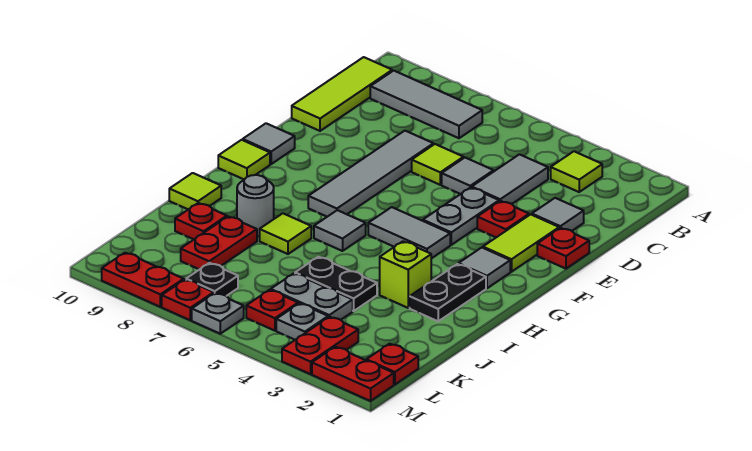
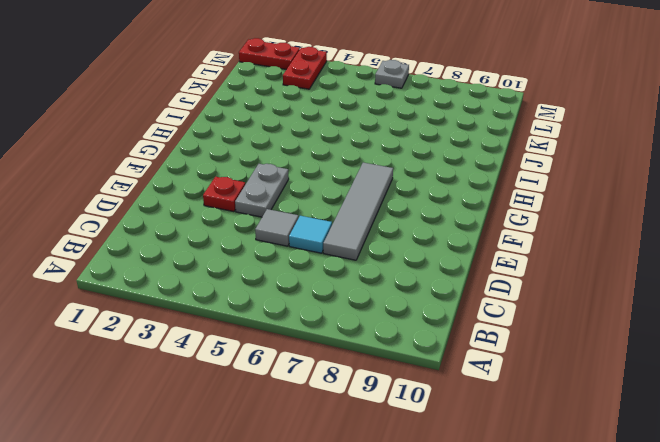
cyan tile D6 level 1 -> lime tile D6 level 1
none -> lime tile B3 level 1
none -> grey tile B7:B9 level 1
none -> lime tile B10:D10 level 1
none -> grey tile C4:D4 level 1

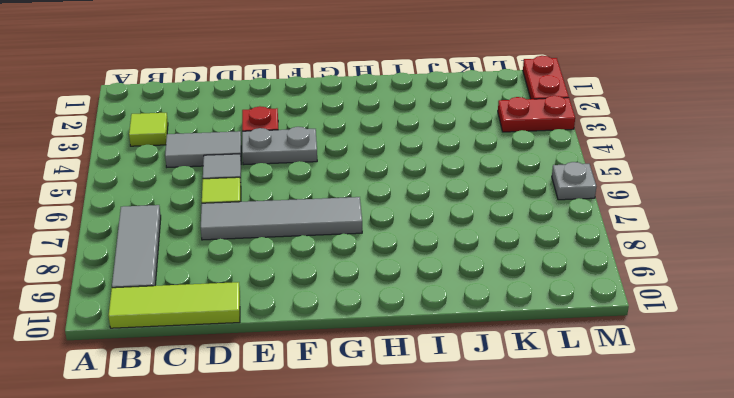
none -> grey tile D2 level 1
none -> red plate E1 level 1
none -> lime tile E2:F2 level 1
none -> grey tile F10 level 1

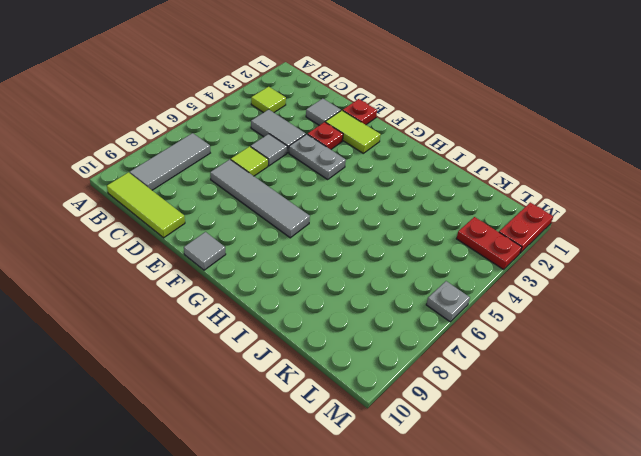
none -> grey tile G2 level 1
none -> grey tile G4:G5 level 1
none -> lime tile G10 level 1
none -> black plate H2:I2 level 1

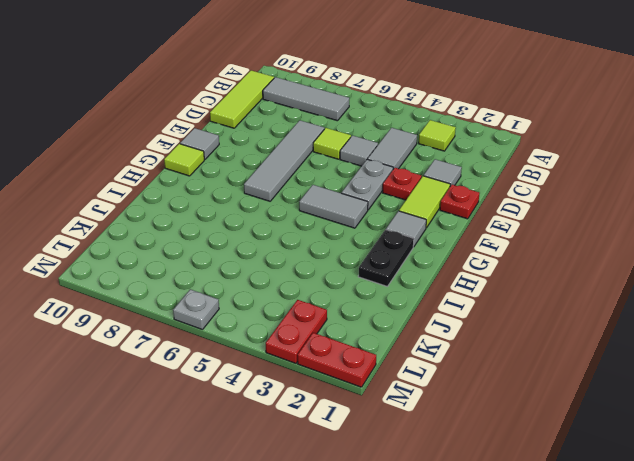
none -> grey tile H6 level 1
none -> lime brick I3 level 1
none -> lime tile I7 level 1
none -> grey round brick I8 level 1

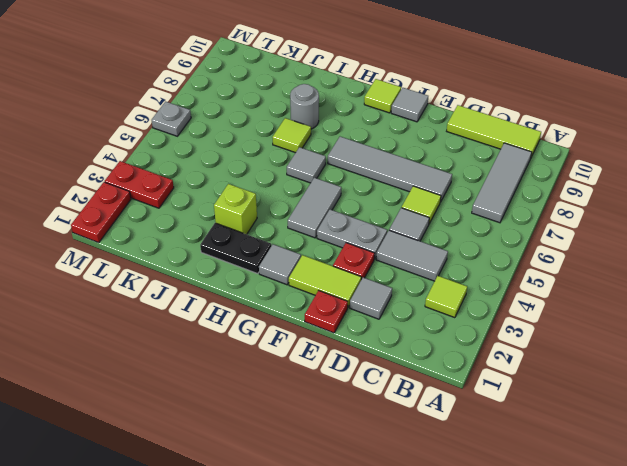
none -> lime tile I10 level 1
none -> black plate J4:J5 level 1
none -> red plate J8:K8 level 1
none -> red plate J9 level 1

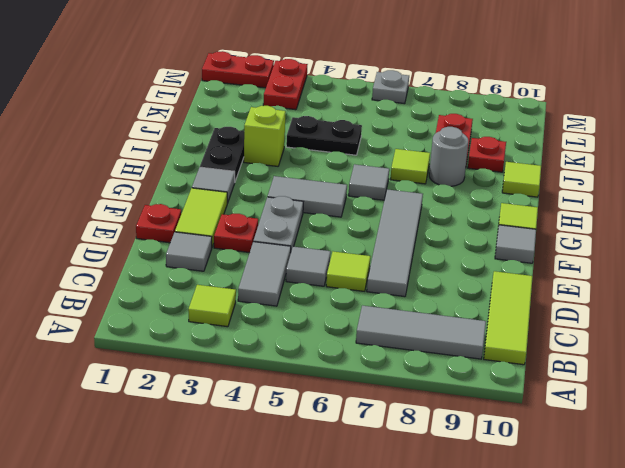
none -> grey plate K4:K5 level 1
none -> red plate L1 level 1
none -> grey plate L4 level 1
none -> red plate L5 level 1

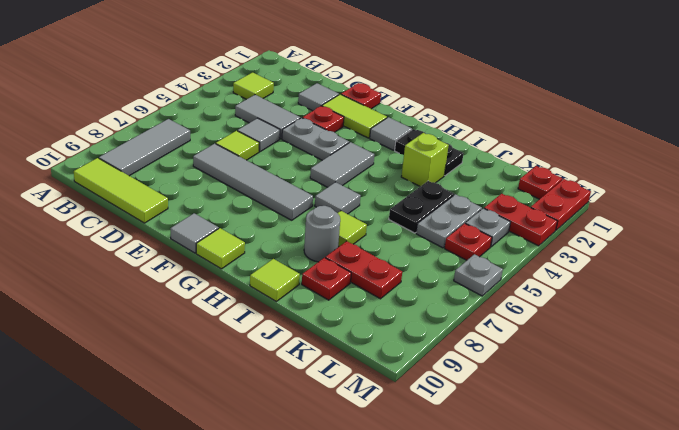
none -> black plate L7 level 1
none -> red plate M7 level 1
none -> red plate M8:M9 level 1

